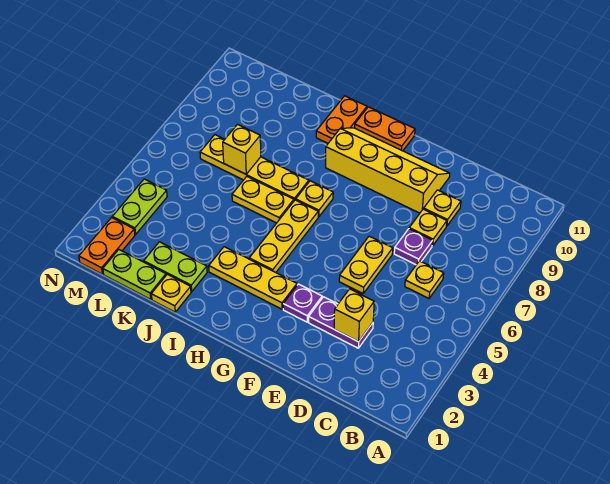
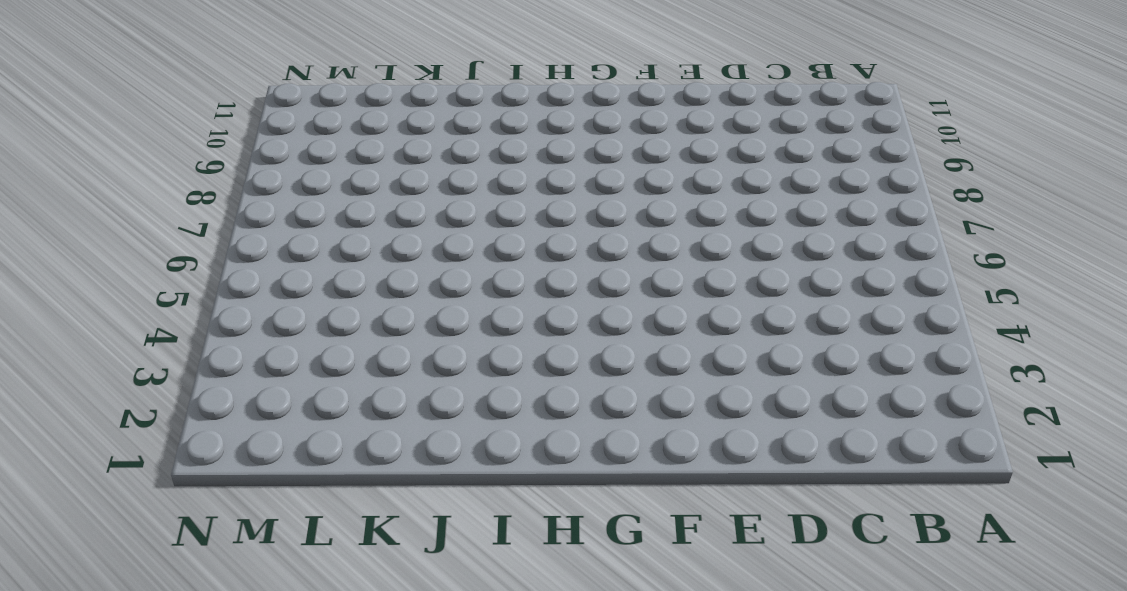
none -> yellow plate C6 level 1
none -> purple plate D3:E3 level 1
none -> purple plate D7 level 1

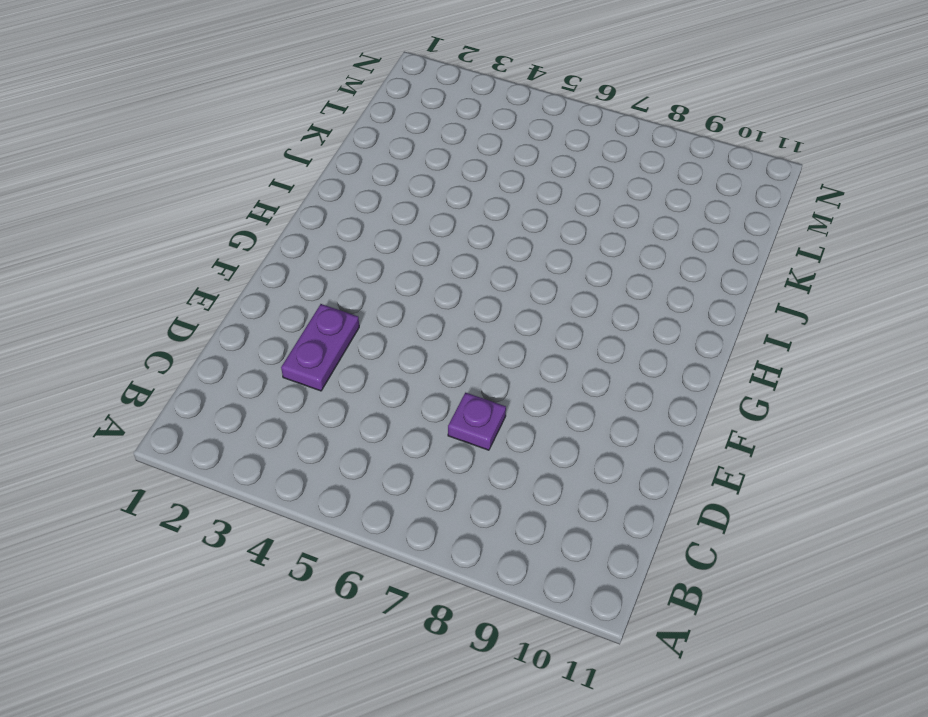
none -> yellow plate C6 level 1
none -> yellow plate D8 level 1
none -> yellow plate D9 level 1

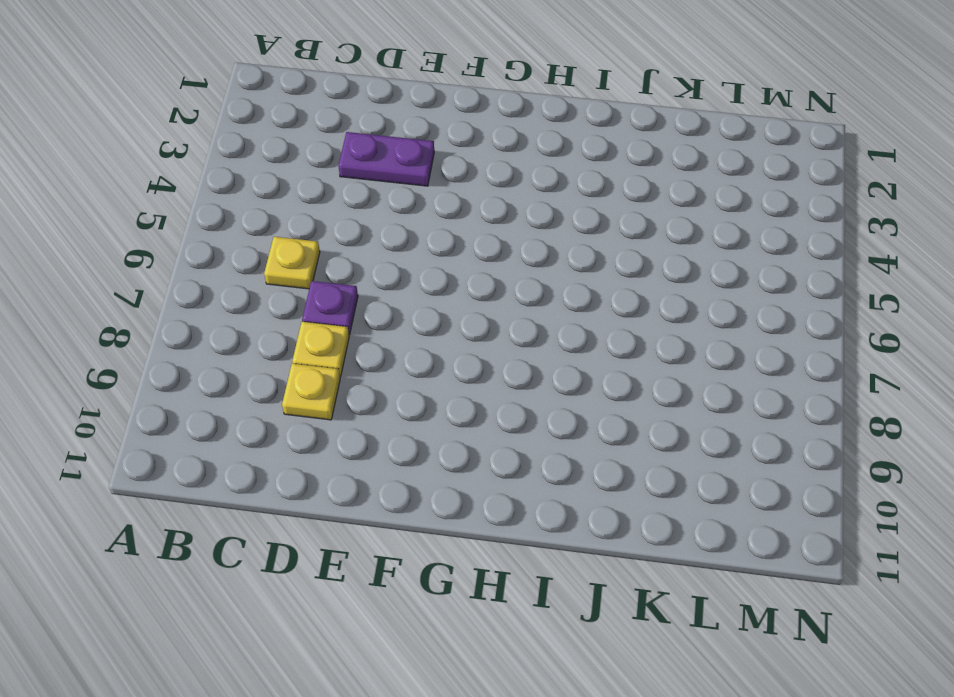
none -> yellow plate E5:E6 level 1
none -> yellow slope E9:H10 level 1 top 9
none -> purple plate F3 level 1

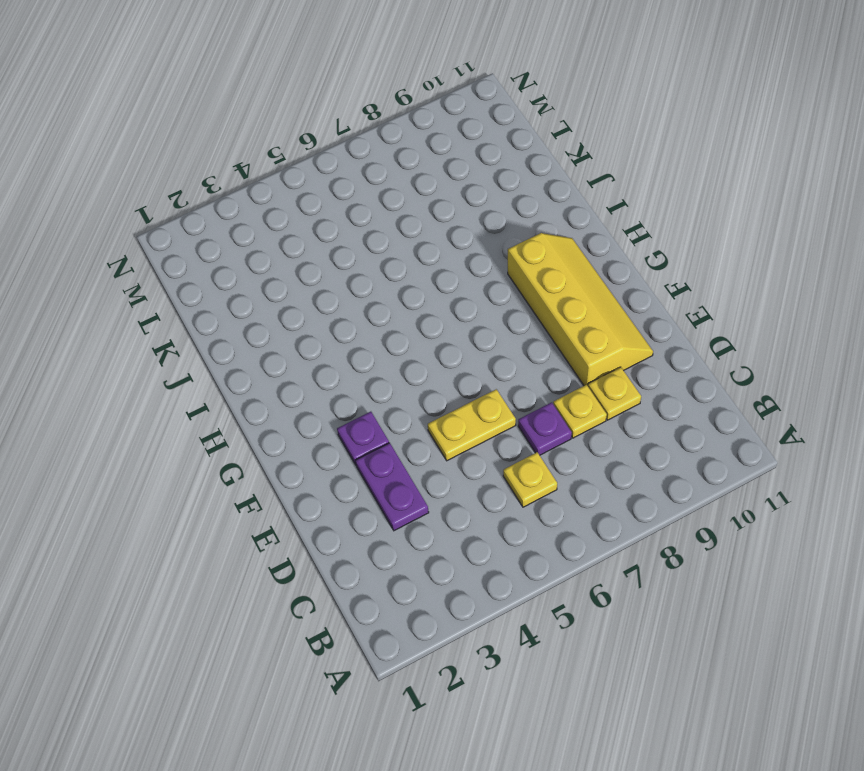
none -> yellow plate G3:I3 level 1
none -> orange plate G11:H11 level 1
none -> yellow plate H4:H6 level 1

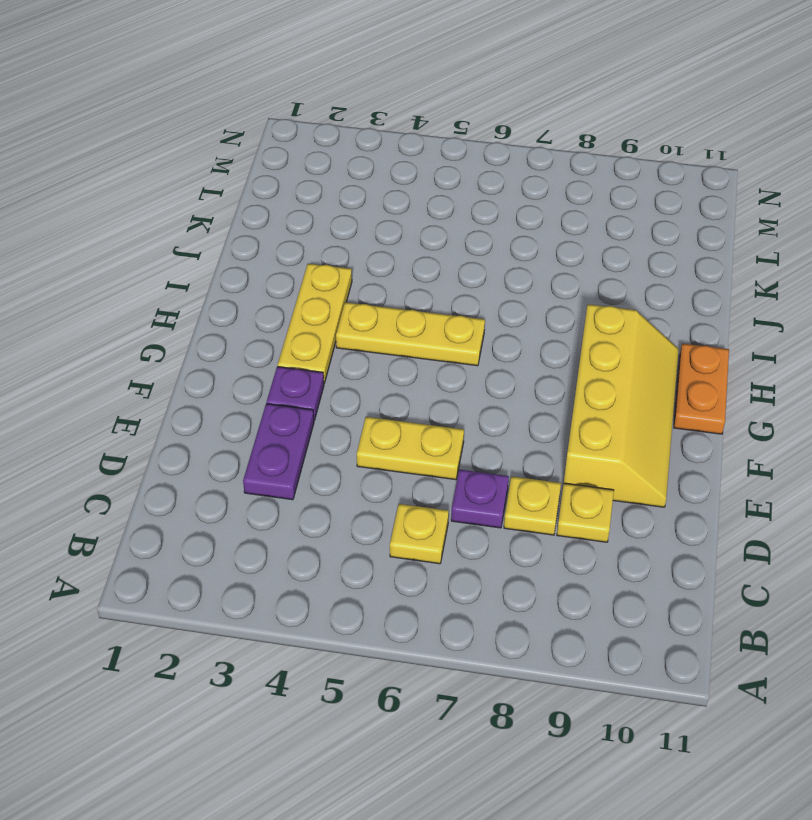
none -> yellow plate H7 level 1
none -> yellow plate I6:J6 level 1
none -> yellow plate I7:L7 level 1

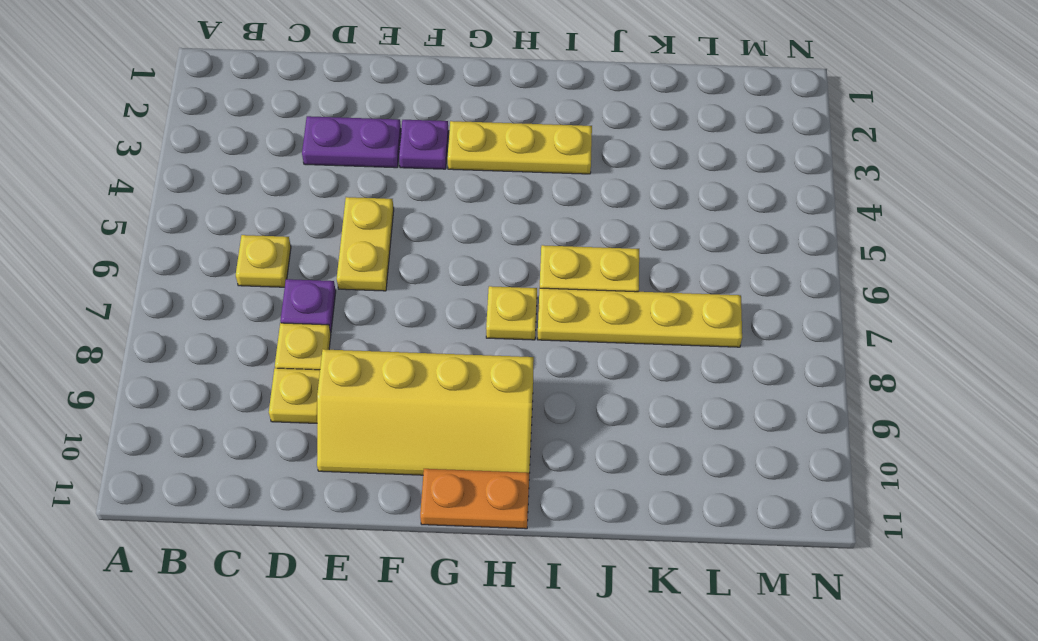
none -> yellow plate H4:H6 level 1
none -> orange plate I10:I11 level 1
none -> yellow plate J1 level 1

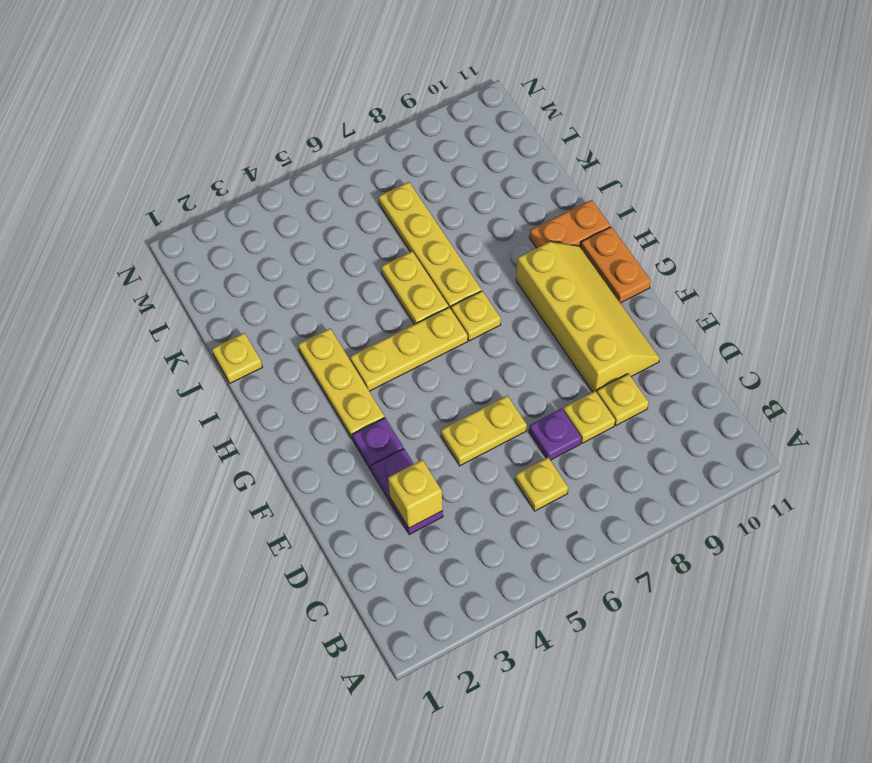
none -> lime plate J2:K2 level 1
none -> lime plate K1:L1 level 1
none -> orange plate M1:M2 level 1

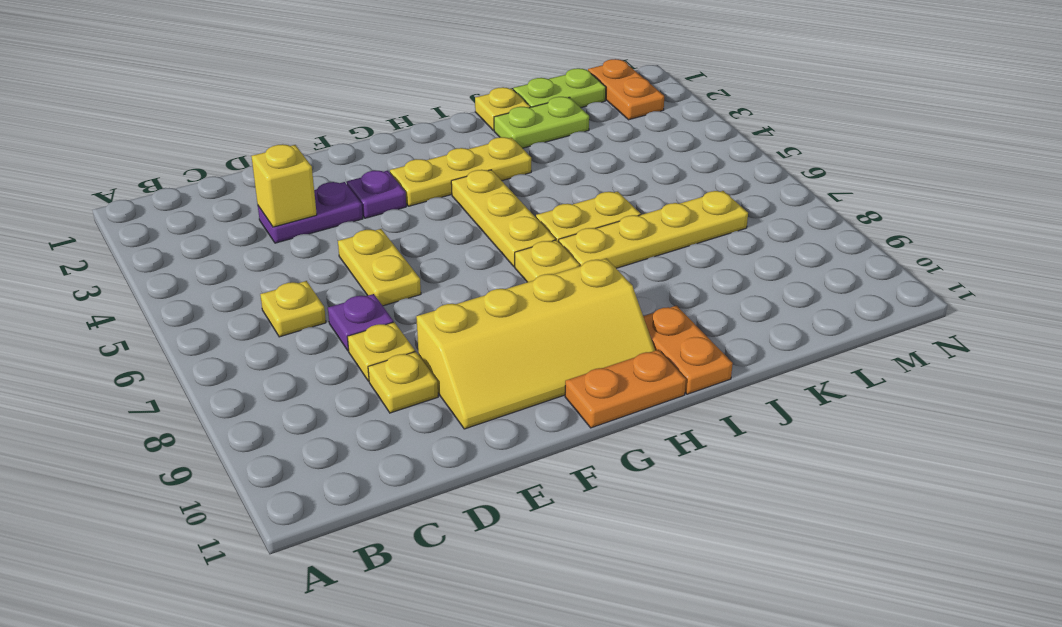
none -> lime plate M3:M4 level 1
none -> yellow brick K7 level 2

